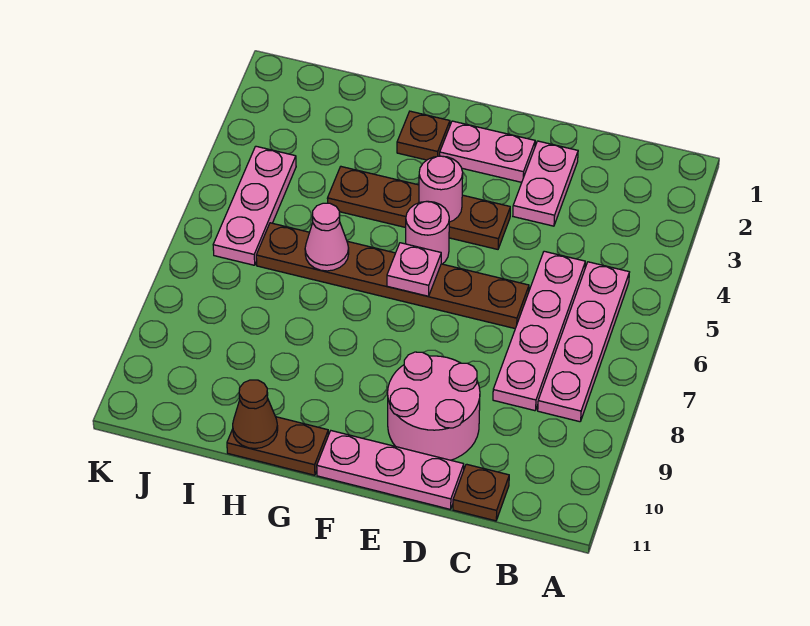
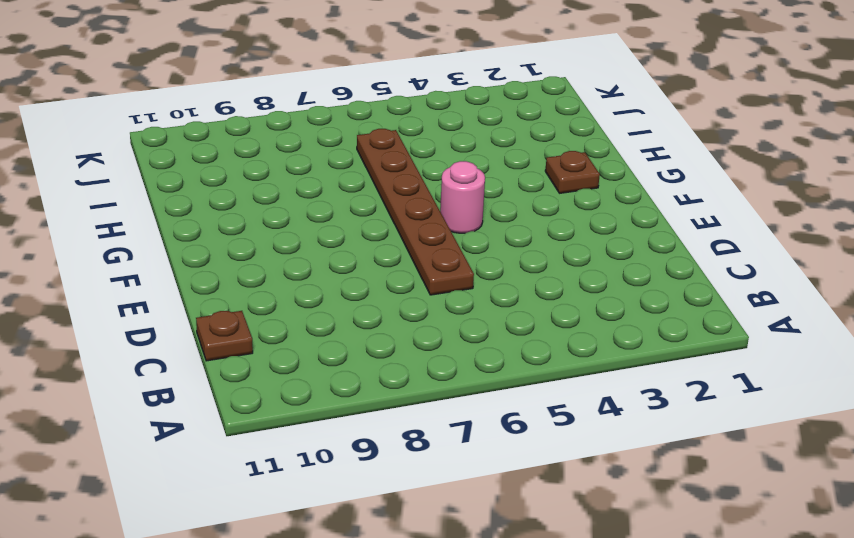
none -> pink plate B5:B8 level 1
none -> pink plate C5:C8 level 1
none -> pink plate D2:D3 level 1

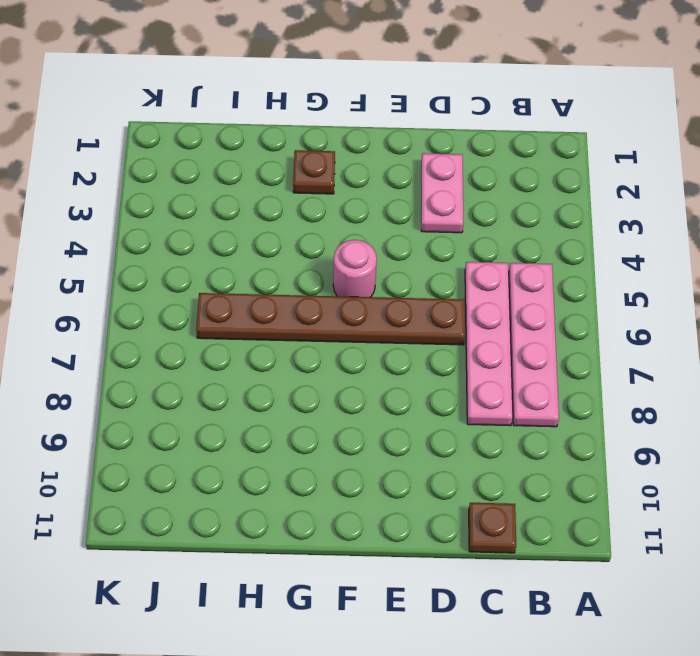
none -> pink round brick D9:E10 level 1
none -> pink plate D11:F11 level 1
none -> pink plate E2:F2 level 1

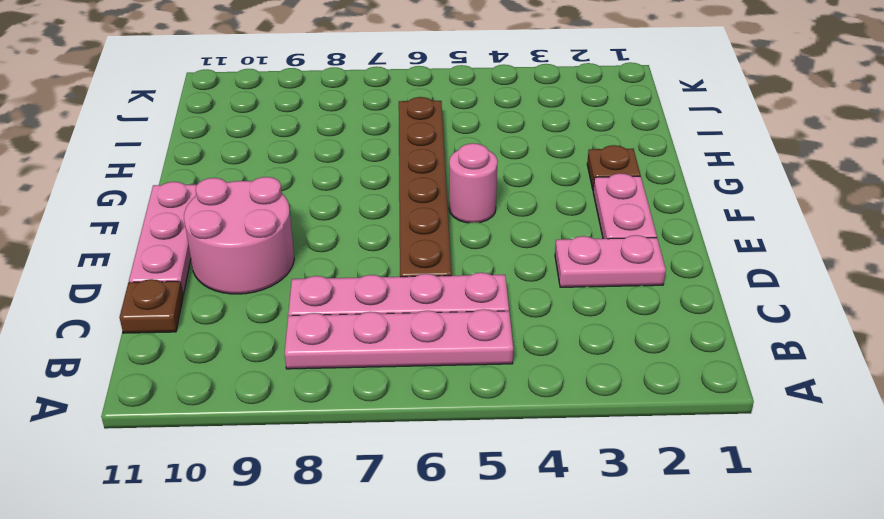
none -> brown plate E4:H4 level 1
none -> brown plate G11:H11 level 1
none -> pink plate J4:J6 level 1

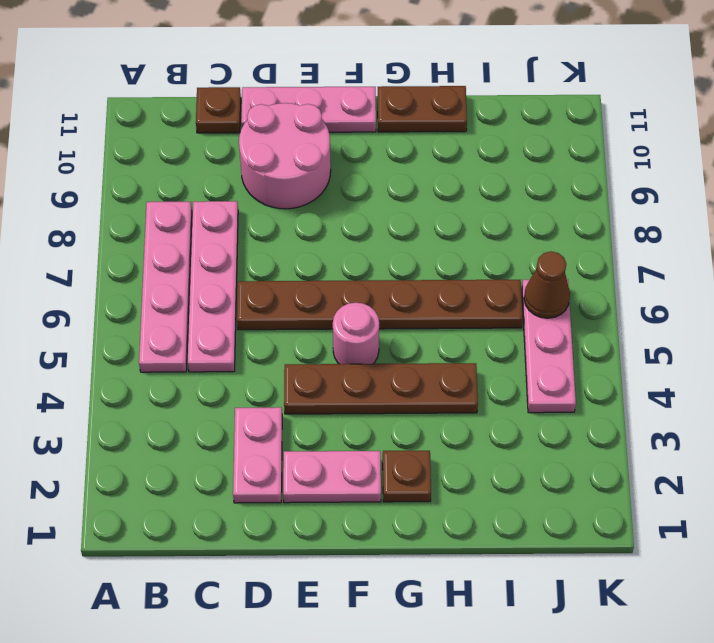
brown cone J6 level 2 -> brown cone H11 level 2
none -> pink round brick F4 level 2
none -> pink plate F6 level 2
none -> pink cone H6 level 2

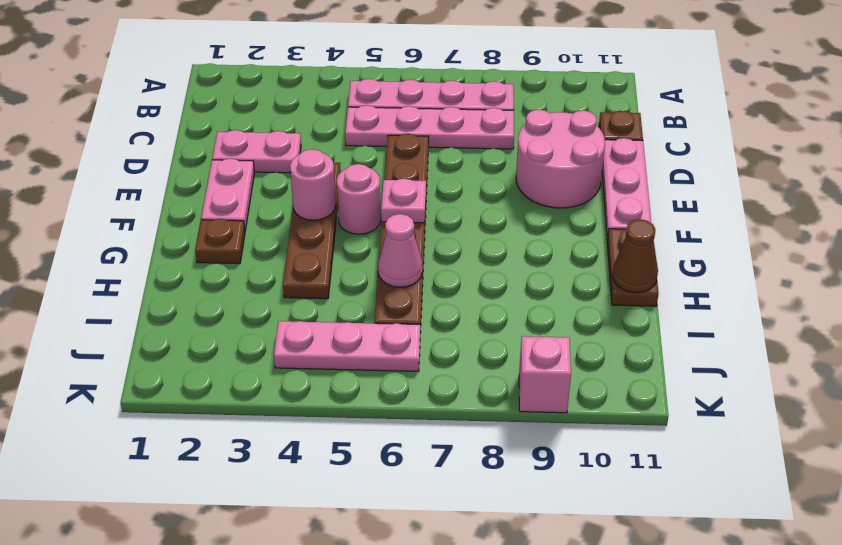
pink brick K9 level 1 -> none

